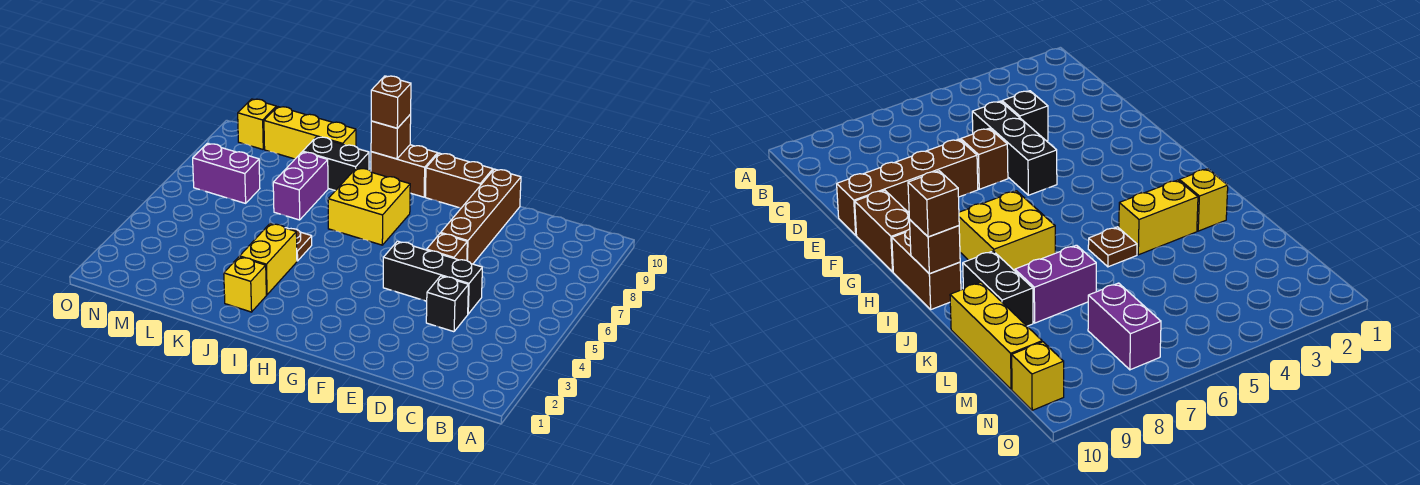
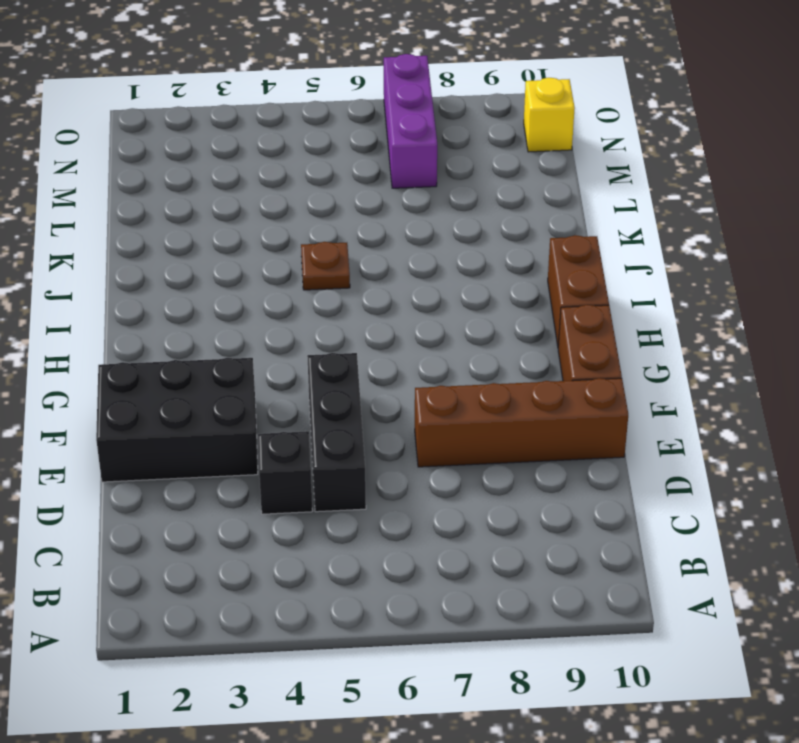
black brick E1:F3 level 1 -> none
purple brick M7:O7 level 1 -> purple brick M7:N7 level 1
none -> brown brick E6 level 1
none -> yellow brick H7:I8 level 1
none -> yellow brick J2 level 1

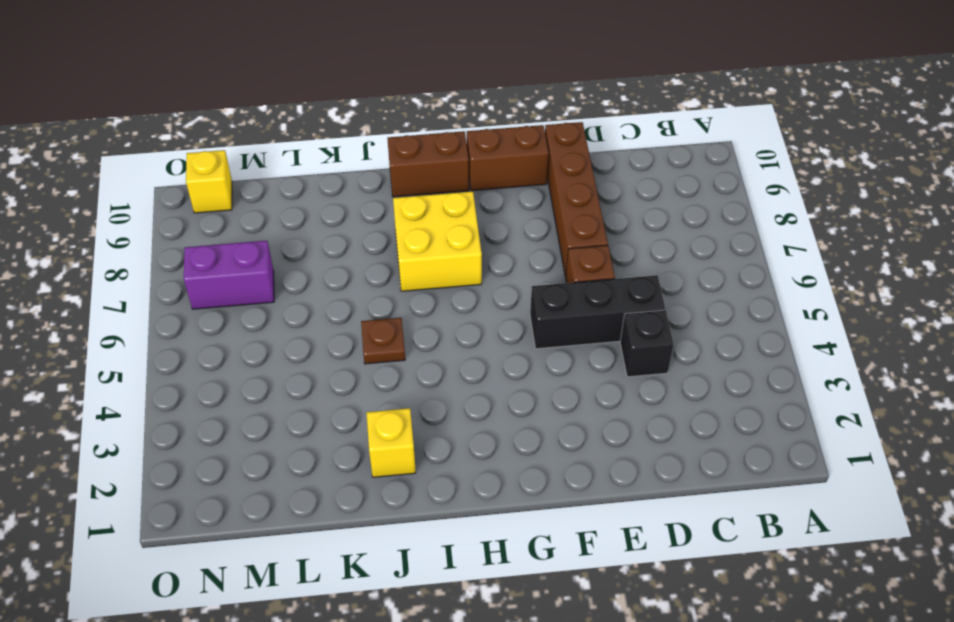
none -> yellow brick J3:J4 level 1
none -> black brick J9:K9 level 1
none -> purple brick K7:K8 level 1

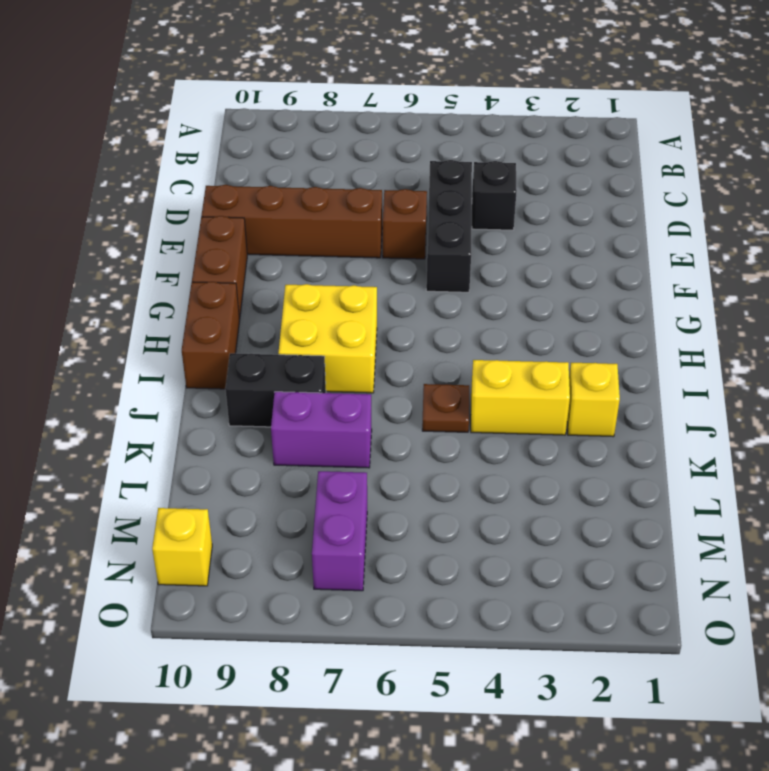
black brick J8:J9 level 1 -> black brick J9:K9 level 1
none -> yellow brick K10:M10 level 1
none -> brown brick I10 level 2
none -> brown brick I10 level 3

